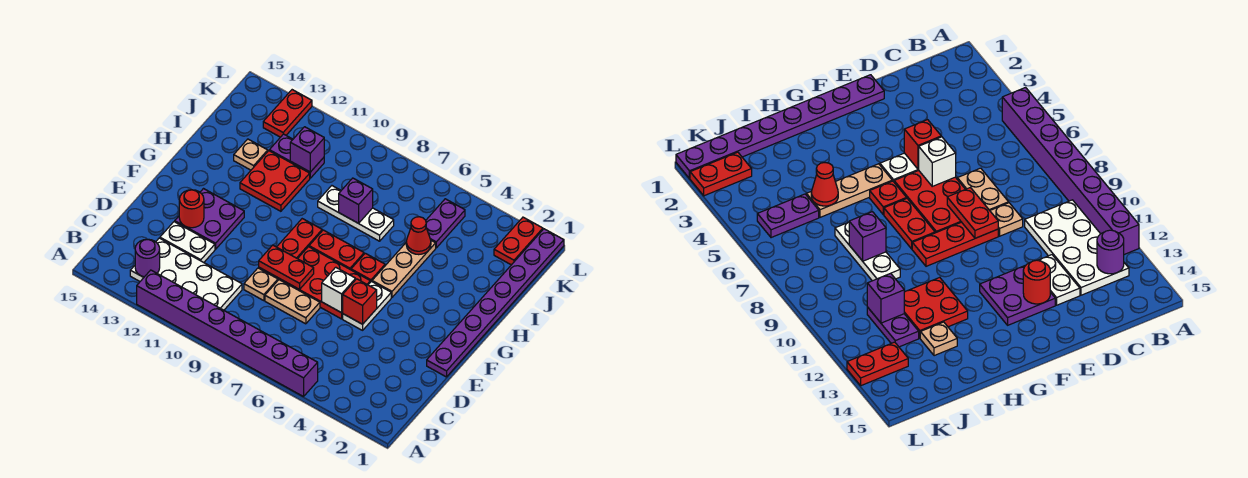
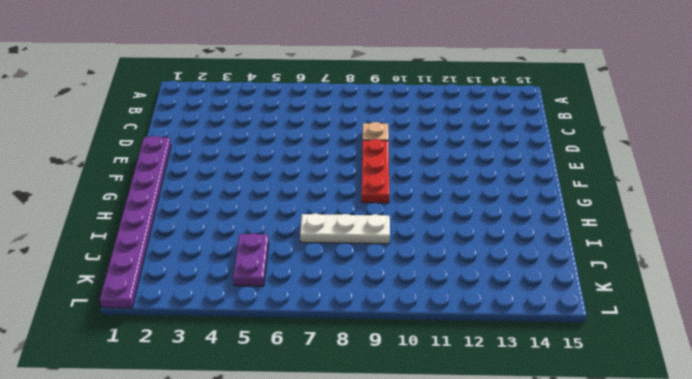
none -> purple brick A5:A12 level 1
none -> white plate B10:C13 level 1
none -> tan plate D7:D8 level 1

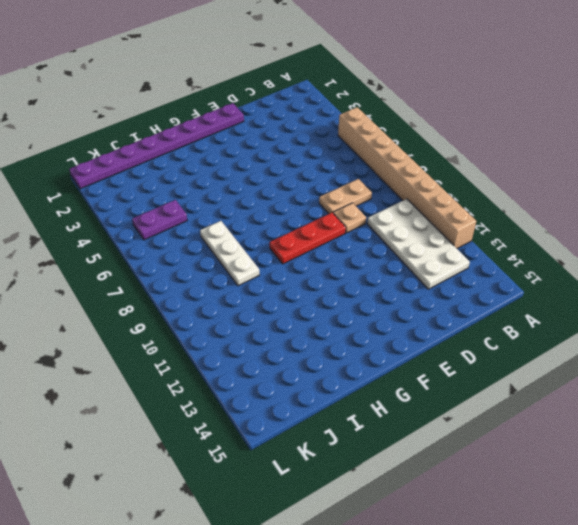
tan brick A5:A12 level 1 -> purple brick A5:A12 level 1
tan plate C8:D8 level 1 -> tan plate D7:D8 level 1
none -> white plate D12:D13 level 1
none -> white plate E5:F5 level 1
none -> red plate E6:F8 level 1

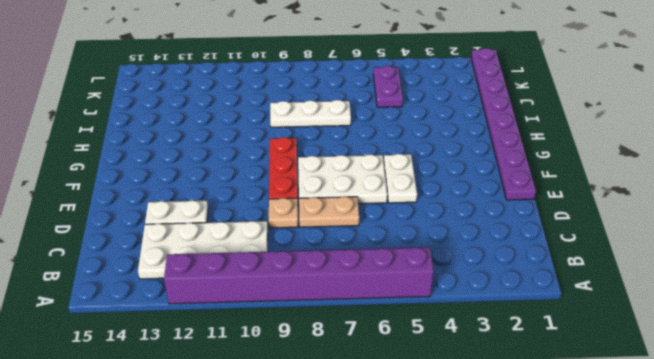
white plate E6:F8 level 1 -> red plate E6:F8 level 1
none -> purple plate E12:F13 level 1
none -> tan plate G5:I5 level 1
none -> red plate G6 level 1

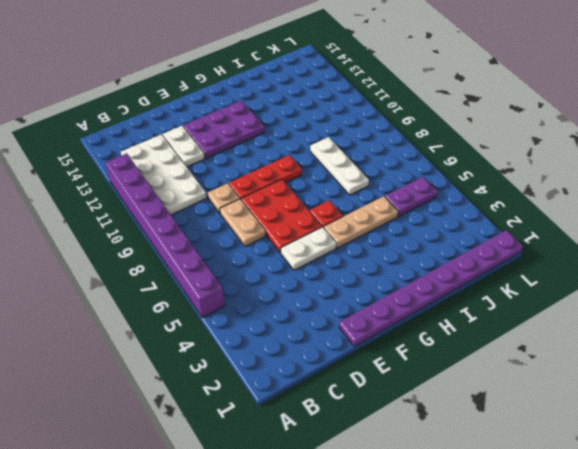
purple plate E12:G13 level 1 -> purple plate E12:F13 level 1
none -> red plate G7:G8 level 1
none -> red plate H11:I12 level 1
none -> tan plate I13 level 1

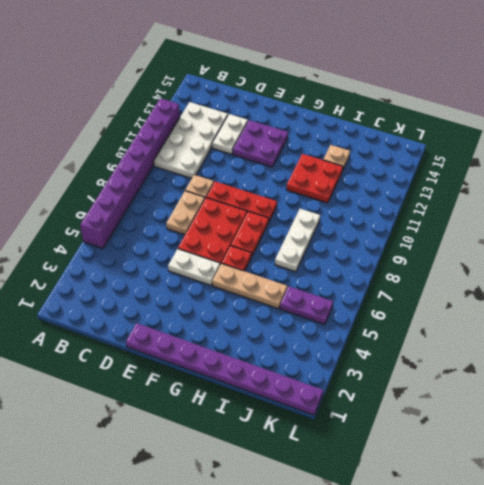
none -> purple plate J11:J12 level 1
none -> red plate K2:L2 level 1
none -> red plate K13:L13 level 1

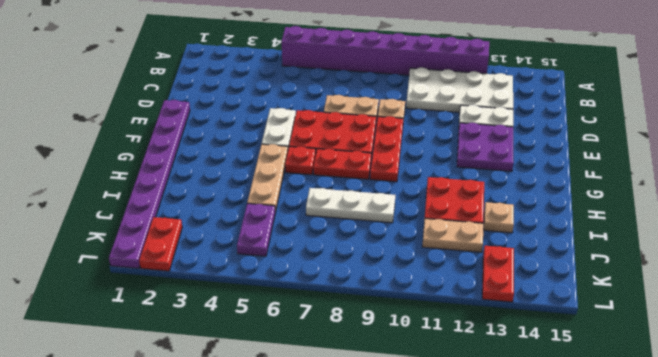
tan plate J11:J12 level 1 -> purple plate J11:J12 level 1
none -> purple round brick B13 level 2
none -> red brick E5 level 2
none -> white brick E6 level 2

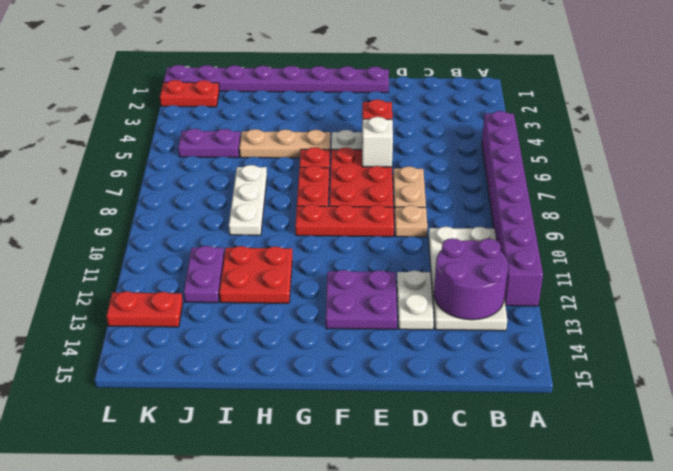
purple round brick B12:C13 level 2 -> purple round brick B13 level 2
none -> tan plate I13 level 1
none -> red plate E8:E9 level 2
none -> red round brick E13 level 2

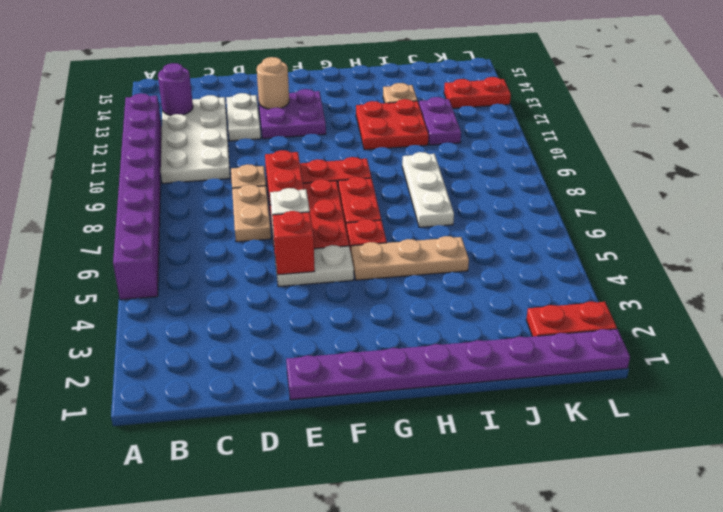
tan round brick E13 level 2 -> red round brick E13 level 2
none -> purple plate J5:K5 level 1
none -> red cone I5 level 2
none -> purple brick I8 level 2

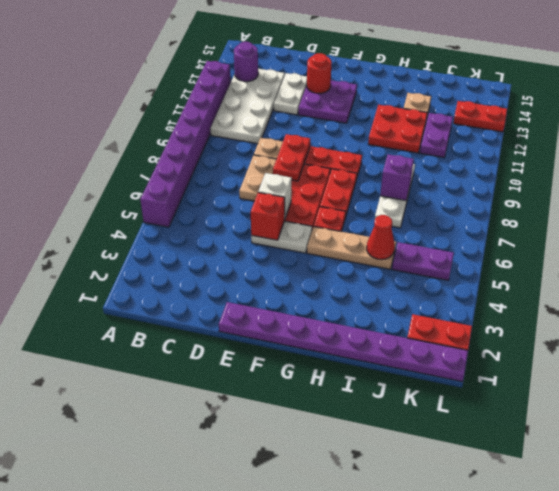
none -> purple brick J11 level 2

